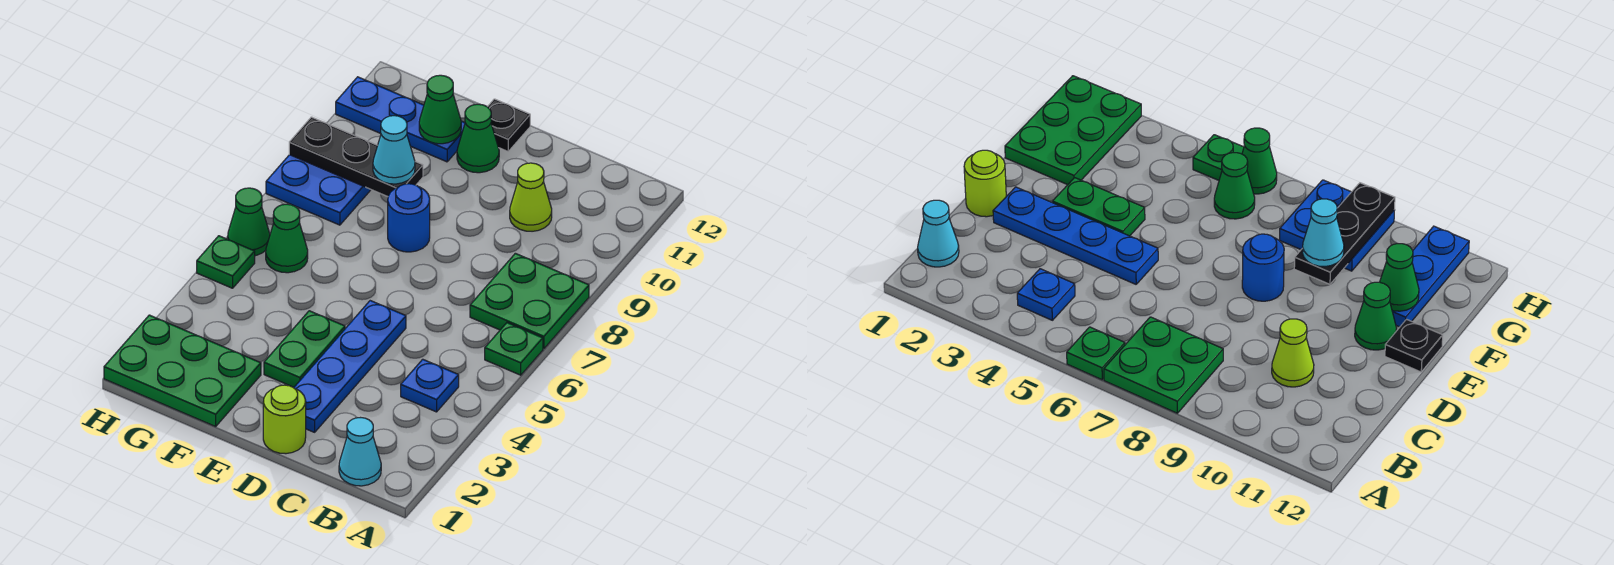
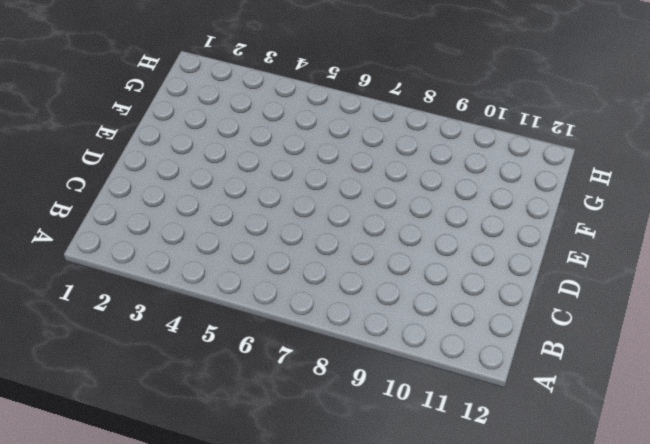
none -> green plate A6 level 1
none -> green plate A7:B8 level 1
none -> cyan cone B1 level 1

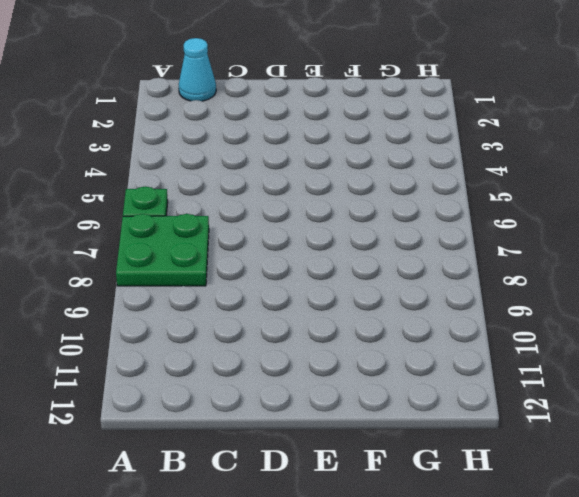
none -> blue plate B4 level 1
none -> lime cone C10 level 1
none -> lime round brick D1 level 1

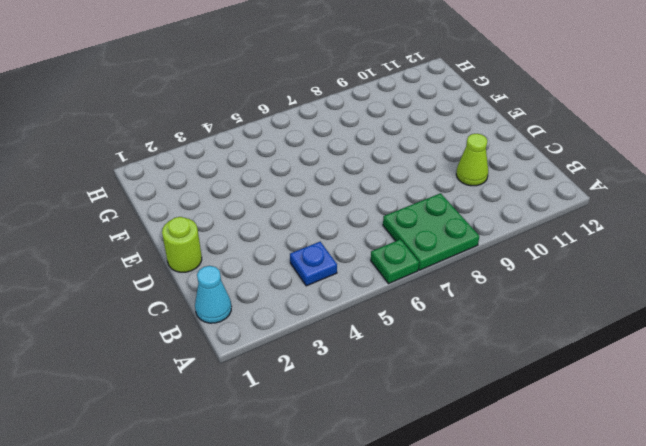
none -> blue plate D2:D5 level 1
none -> green plate E3:E4 level 1
none -> blue round brick E8 level 1

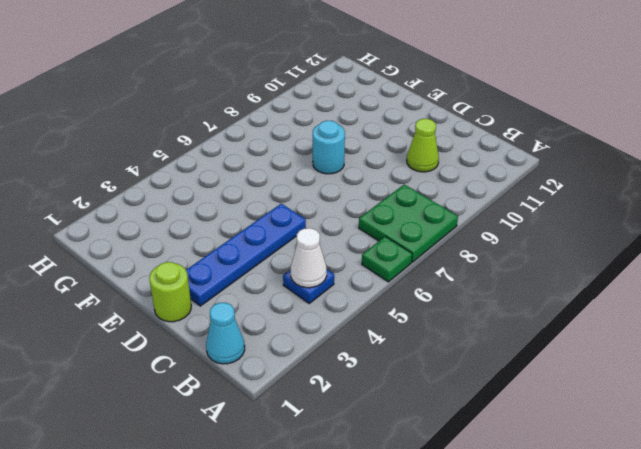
white cone B4 level 2 -> none
cyan round brick E8 level 1 -> blue round brick E8 level 1
none -> green plate E3:E4 level 1
none -> green cone E11 level 1
none -> black plate E12 level 1

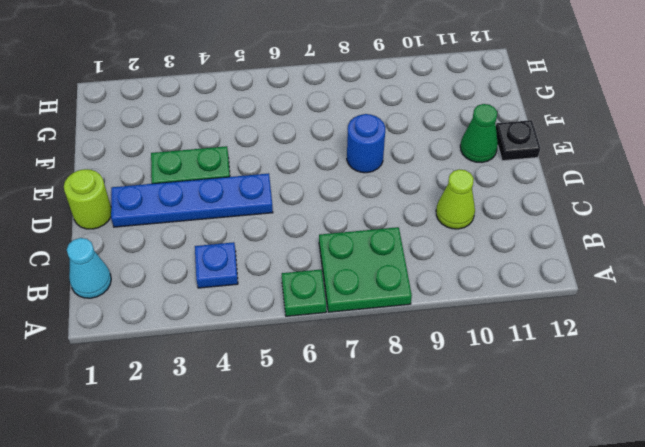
none -> green plate F1:H2 level 1
none -> blue plate F11:H11 level 1
none -> green cone G6 level 1

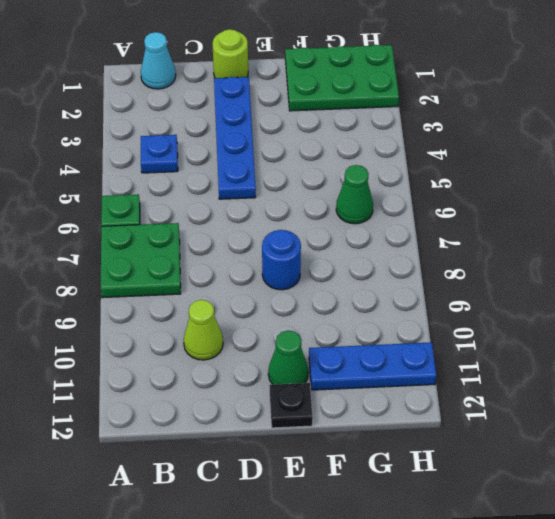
none -> green plate E3:E4 level 1
none -> blue plate G8:H9 level 1
none -> green plate H5 level 1

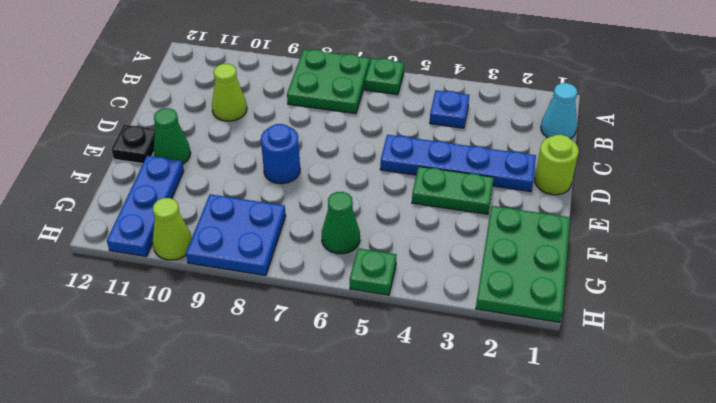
lime cone H10 level 1 -> none
none -> green cone H6 level 1
none -> black plate F9:H9 level 2
none -> green cone F11 level 2

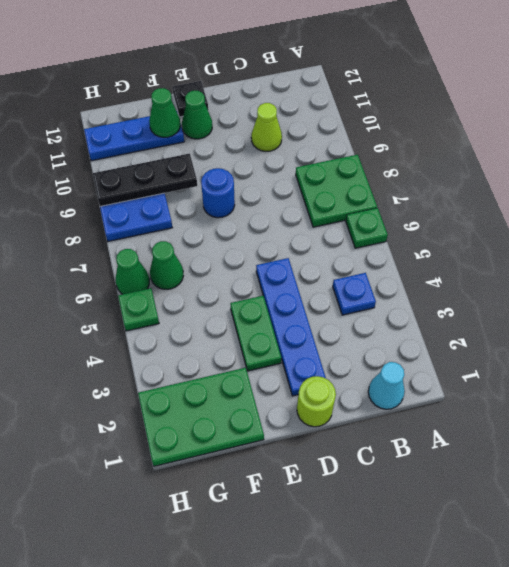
none -> cyan cone F9 level 3

